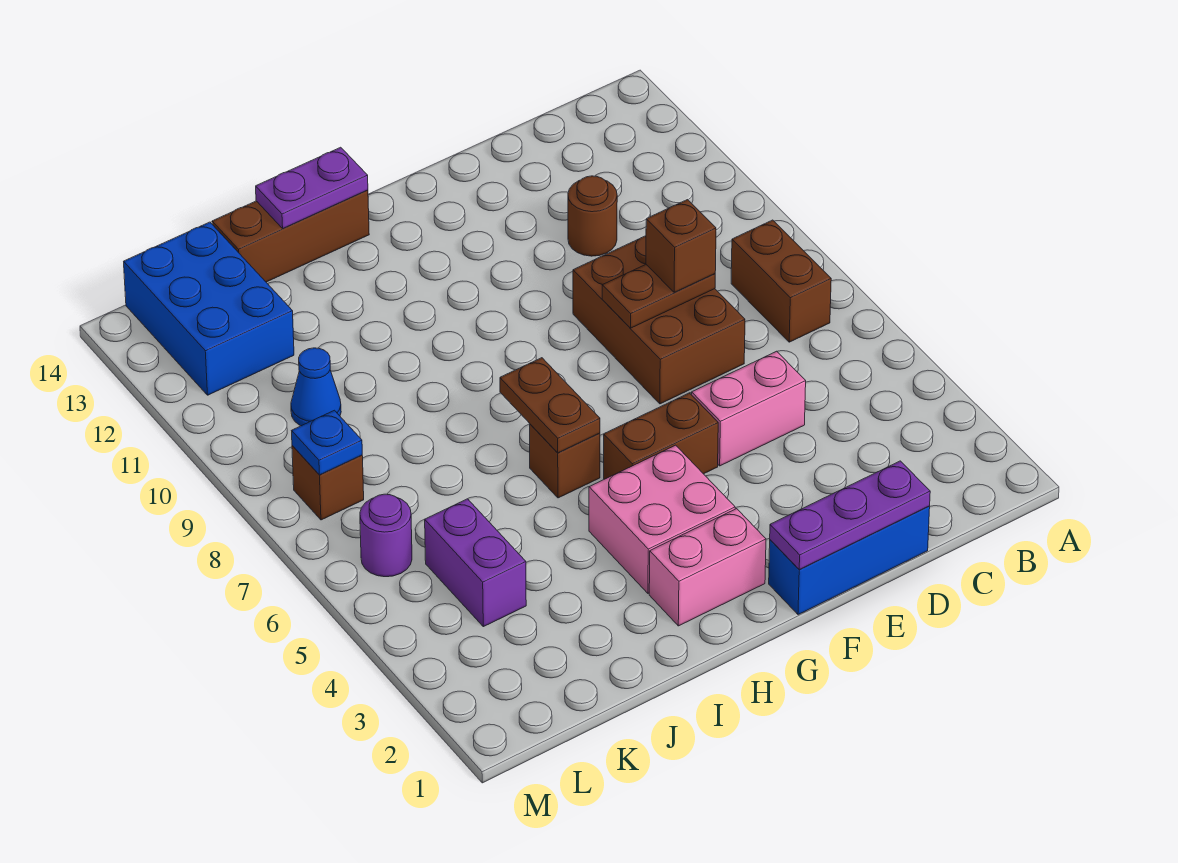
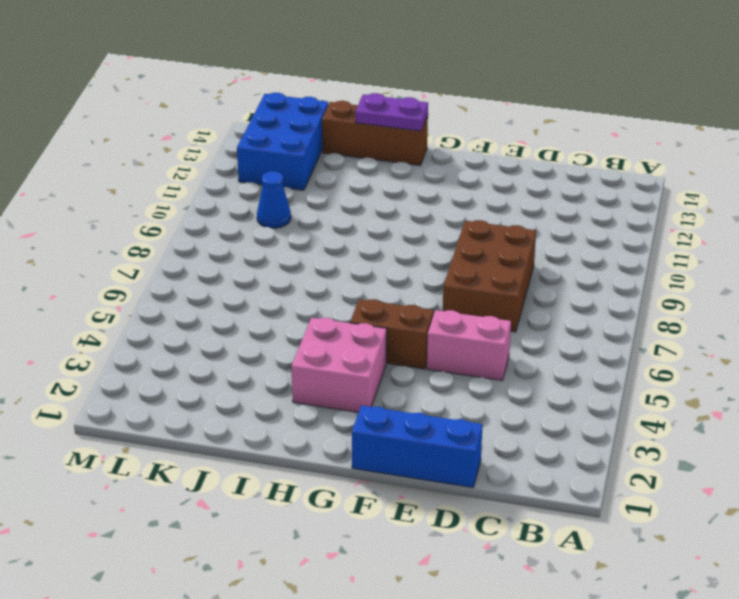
none -> brown brick B7:B8 level 1
none -> brown round brick D11 level 1
none -> pink brick G2:H2 level 1

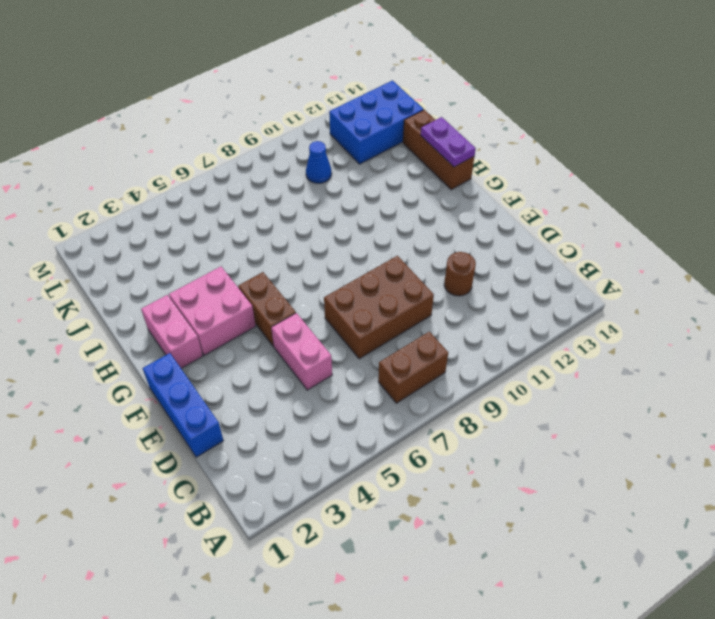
none -> brown brick H6 level 1
none -> purple brick K4:K5 level 1
none -> purple round brick L6 level 1

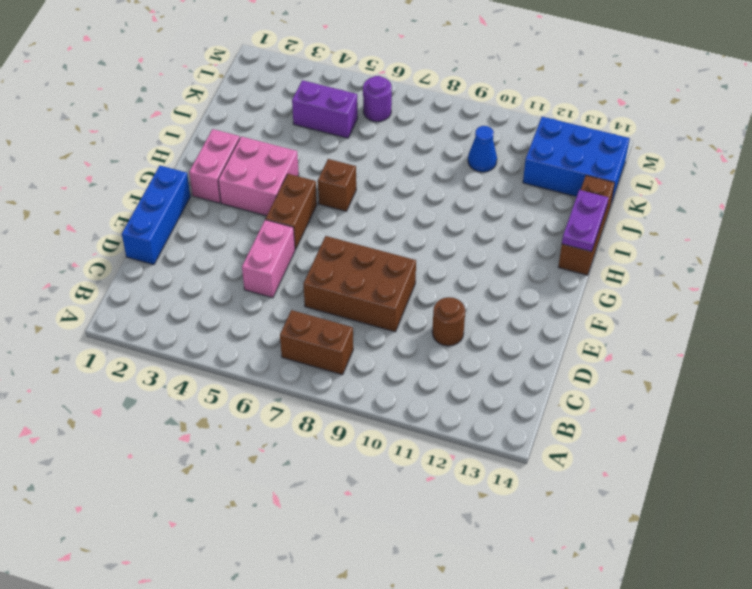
none -> brown brick L8 level 1
none -> purple plate D1:F1 level 2
none -> brown plate D8:E8 level 2

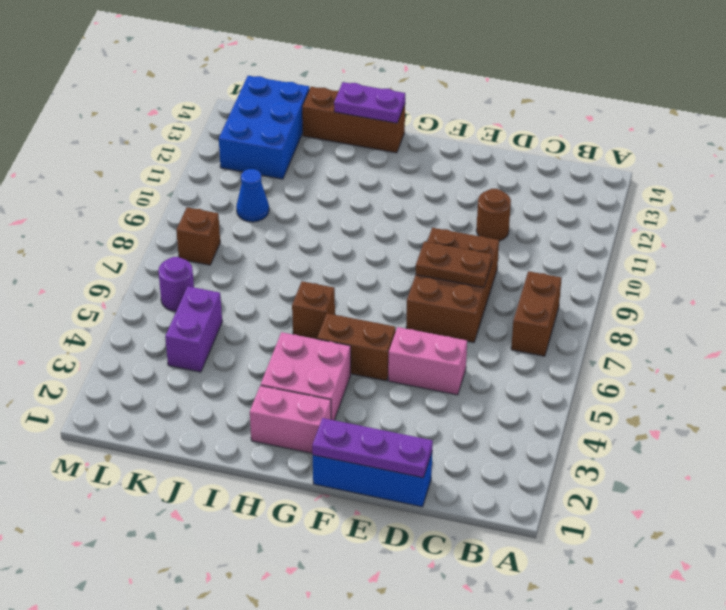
none -> brown plate H6:H7 level 2
none -> blue plate L8 level 2
none -> brown brick D8 level 3

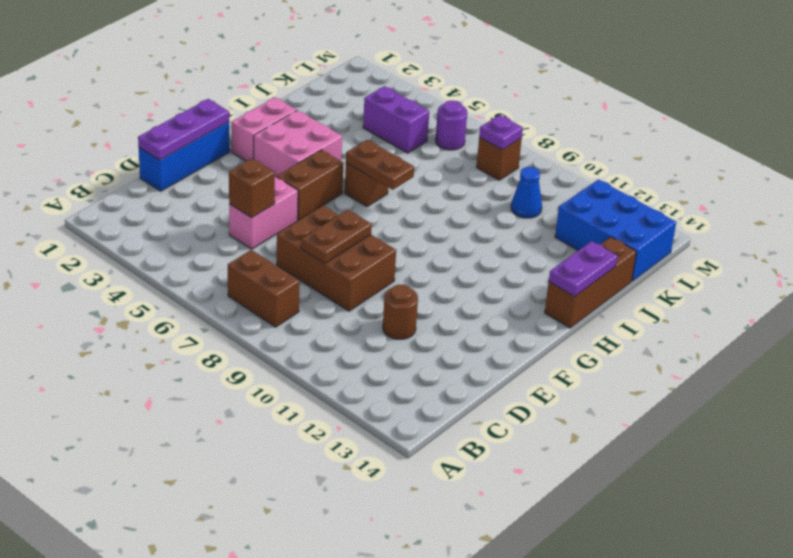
brown brick D5 level 2 -> brown brick D8 level 3
purple plate L8 level 2 -> blue plate L8 level 2

